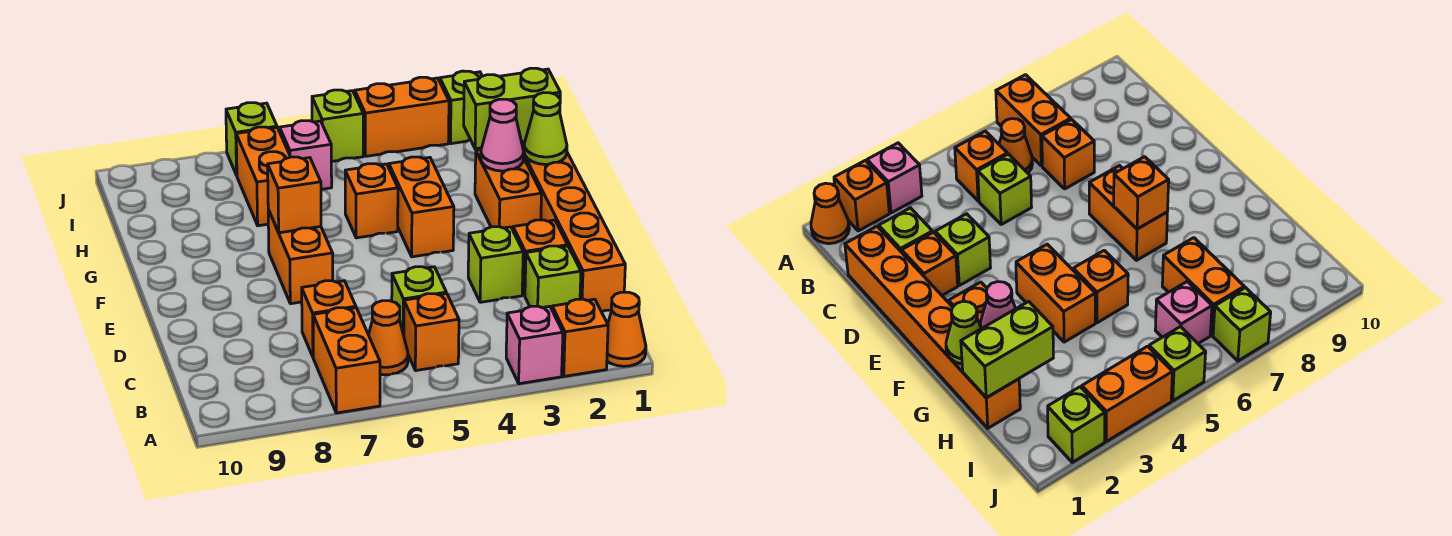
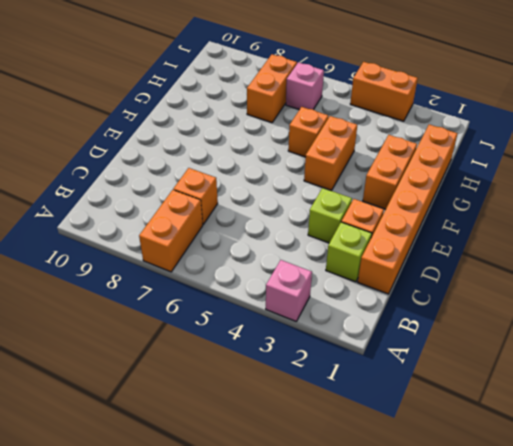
none -> orange cone A1 level 1
none -> orange brick A2 level 1
none -> orange brick B5 level 1

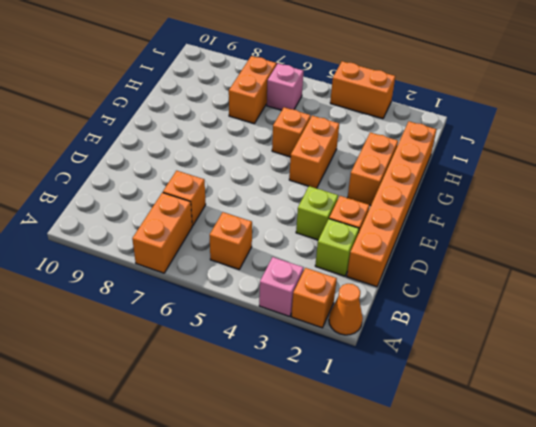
none -> orange cone B6 level 1
none -> lime brick C5 level 1
none -> orange brick E7:F7 level 1

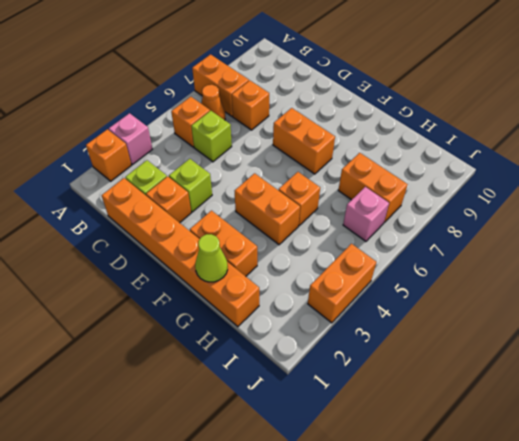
none -> orange cone A1 level 1
none -> lime brick J2 level 1
none -> lime brick J5 level 1

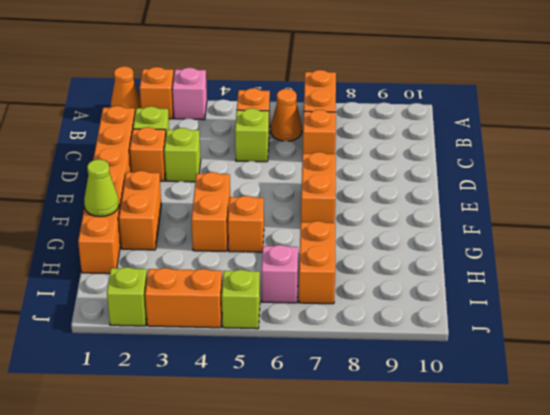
none -> lime brick J7 level 1
none -> orange brick F7 level 2
none -> pink cone G2 level 2

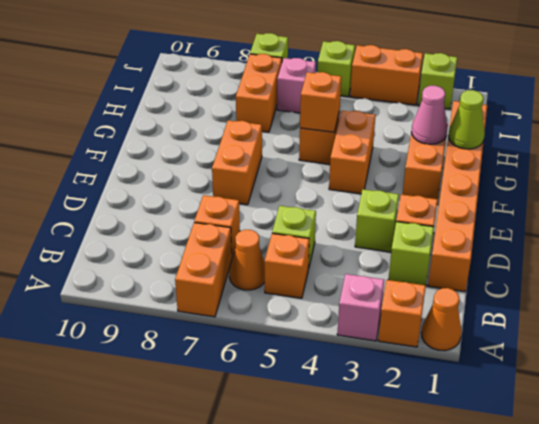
orange brick G5 level 2 -> orange brick F7 level 2
none -> lime brick H1:H2 level 2

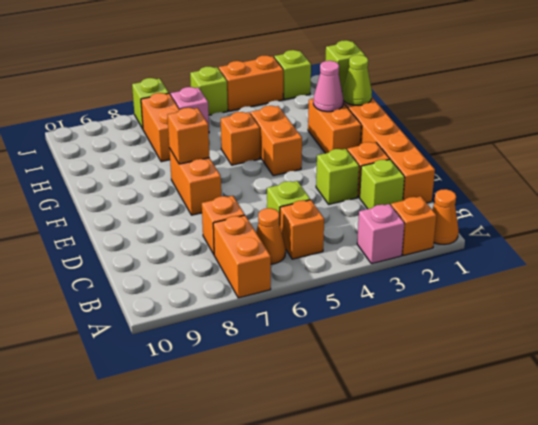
lime brick H1 level 2 -> lime brick H1:H2 level 2

